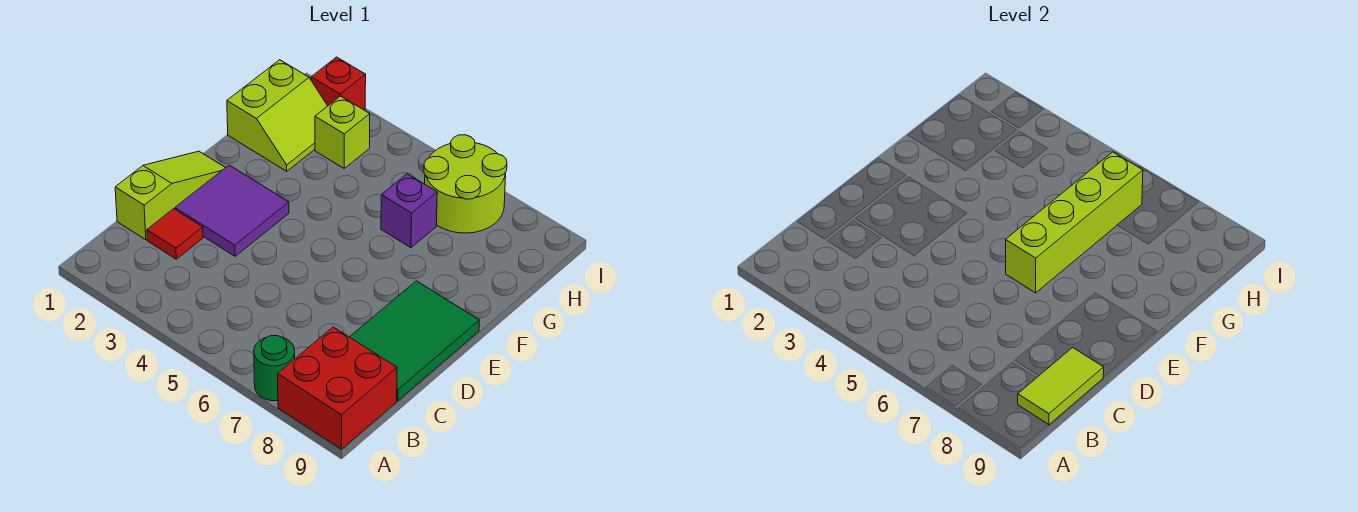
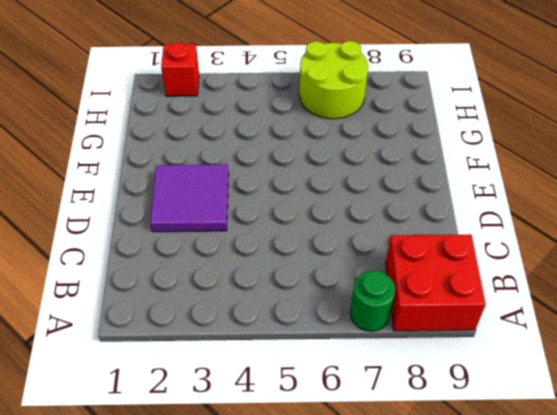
none -> lime slope C1:E1 level 1 top C
none -> red tile C2 level 1
none -> green tile C8:E9 level 1

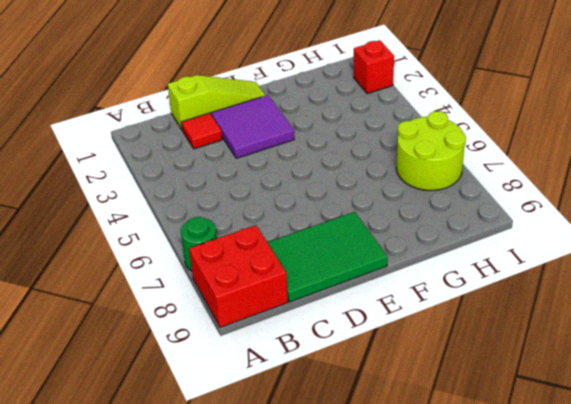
none -> lime slope G1:H2 level 1 top 1
none -> purple brick G6 level 1
none -> lime brick H3 level 1

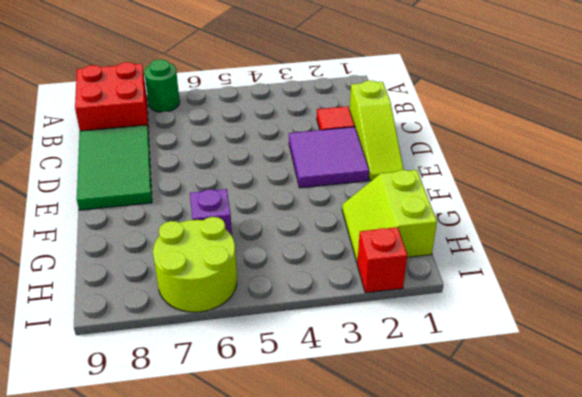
none -> lime brick H3 level 1
none -> lime tile B9:C9 level 2
none -> lime brick E6:H6 level 2

